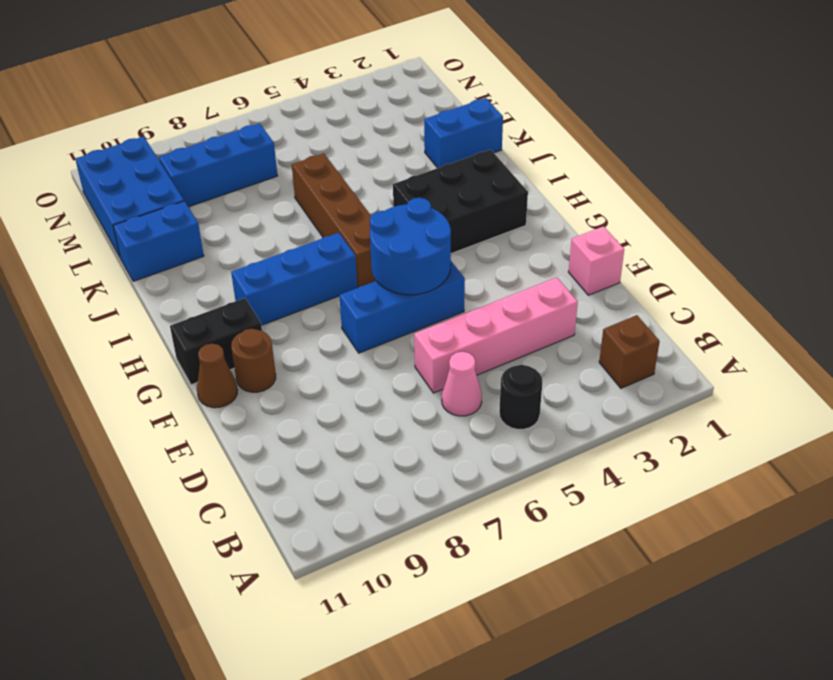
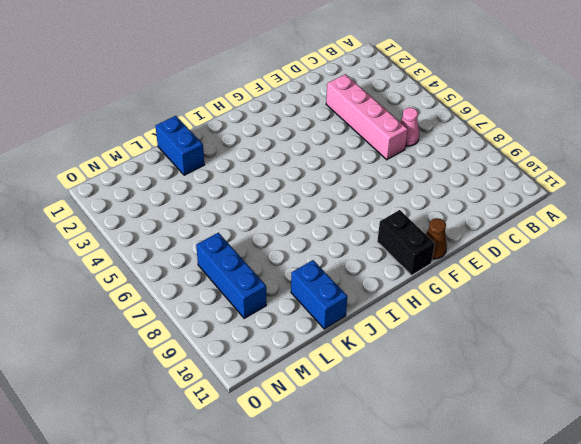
none -> brown brick B2 level 1
none -> black round brick B5 level 1
none -> pink brick E1 level 1

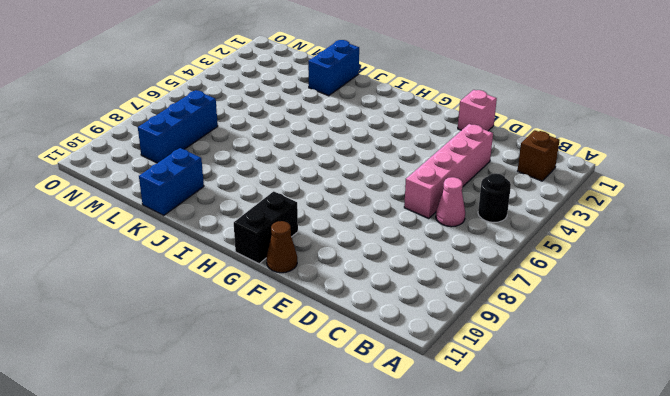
none -> blue brick F5:F7 level 1
none -> brown round brick F10 level 1
none -> black brick H2:I4 level 1

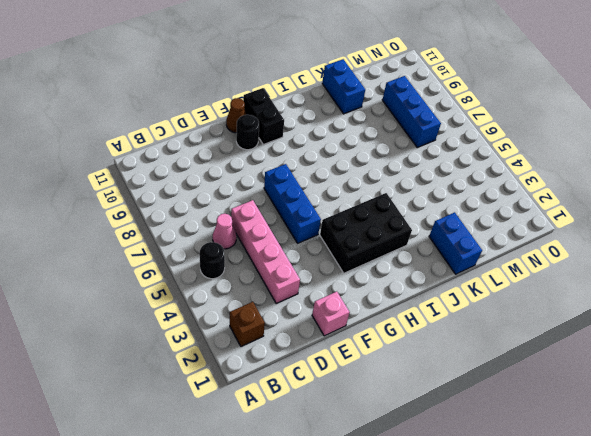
black round brick F10 level 1 -> brown round brick F10 level 1
black brick G3:I4 level 1 -> black brick H2:I4 level 1
none -> brown brick H6:K6 level 1
none -> blue brick H7:H9 level 1
none -> blue brick L10:N11 level 1

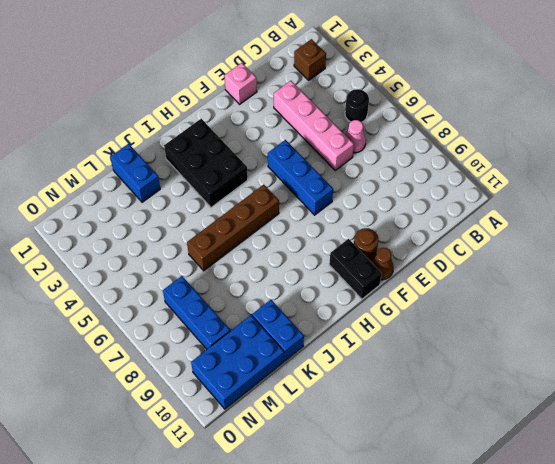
none -> blue brick H7:H9 level 1
none -> blue round brick F5:G6 level 2

